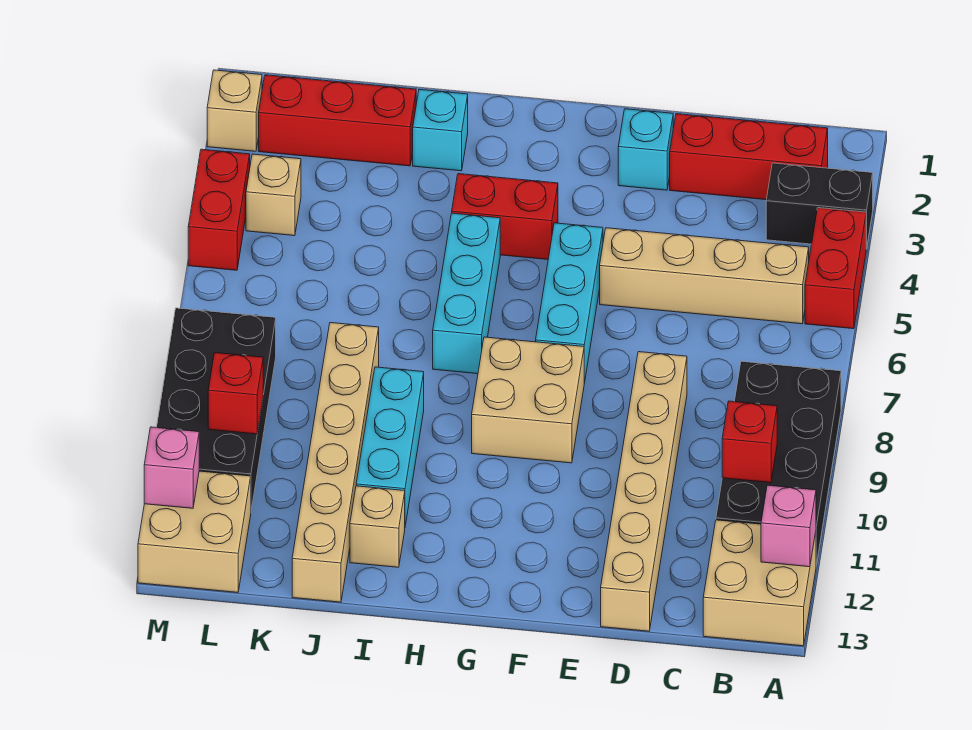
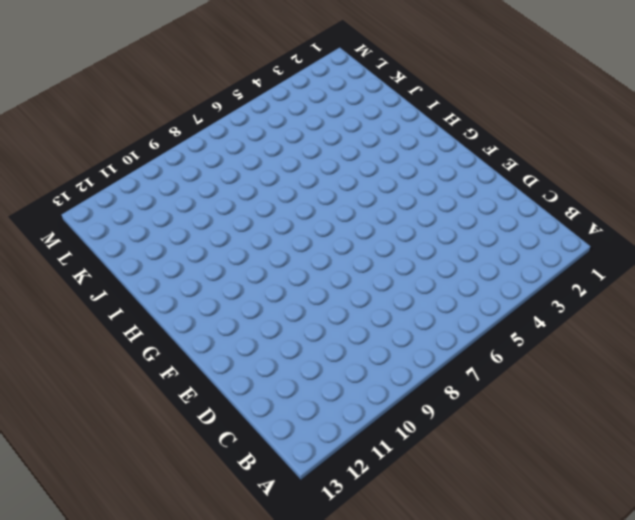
none -> black brick A3:B3 level 1
none -> red brick A4:A5 level 1
none -> black brick A8:B11 level 1

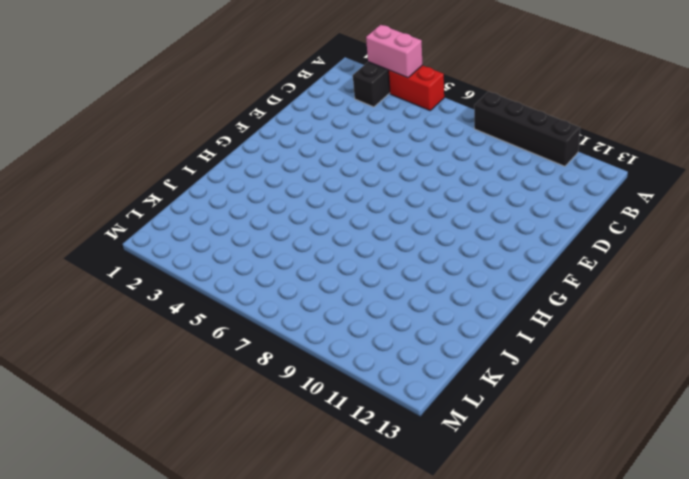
pink brick A3:A4 level 2 -> none
black brick A8:A11 level 1 -> black brick A8:B11 level 1
none -> tan brick A12:B13 level 1
none -> red brick B2:D2 level 1
none -> tan brick B5:E5 level 1

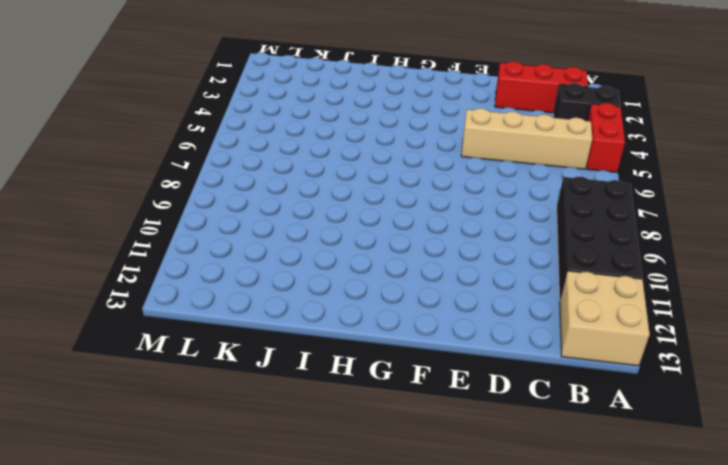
none -> tan brick D8:D13 level 1
none -> cyan brick E2 level 1
none -> cyan brick F5:F7 level 1

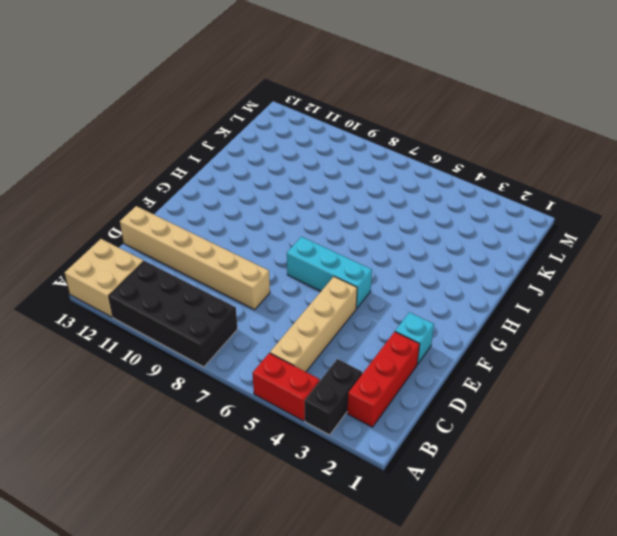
none -> tan brick F8:G9 level 1
none -> red brick G4:H4 level 1
none -> cyan brick H5:H7 level 1

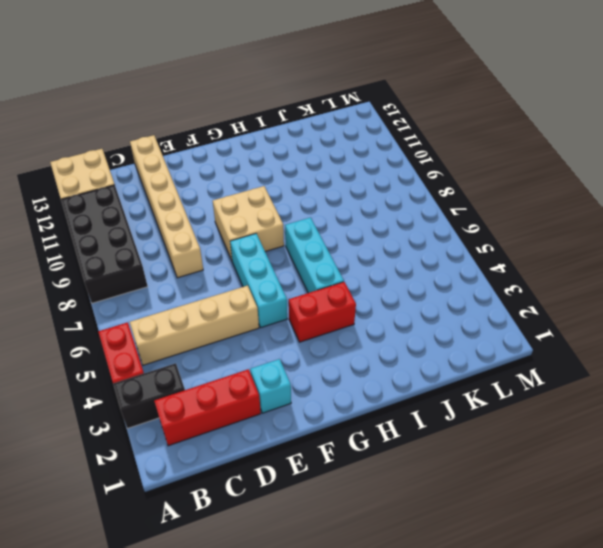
none -> cyan brick I2 level 1
none -> cyan brick I9:I11 level 1
none -> tan brick I12 level 1

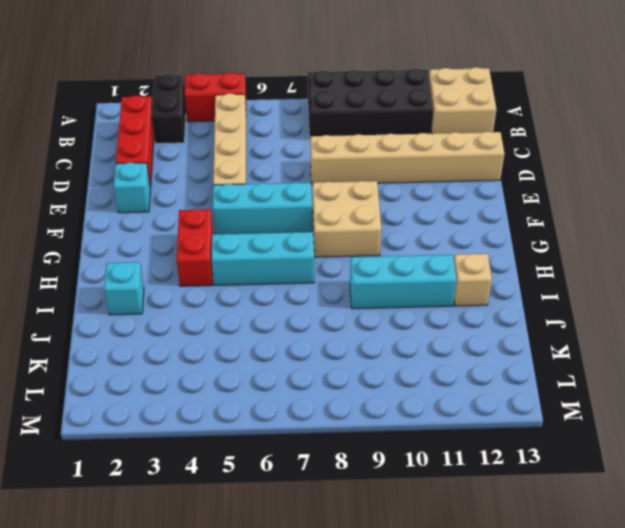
none -> red brick J2:L2 level 1
none -> tan brick J8:J13 level 1
none -> tan brick L4 level 1

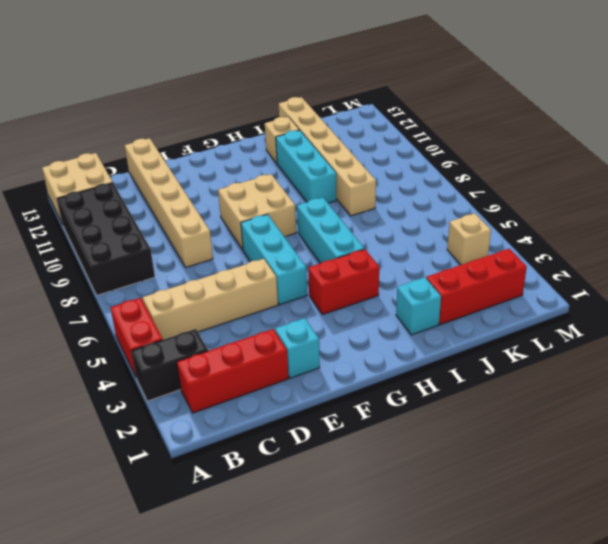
none -> black brick L8:M11 level 1
none -> tan brick L12:M13 level 1
none -> tan brick M2 level 1

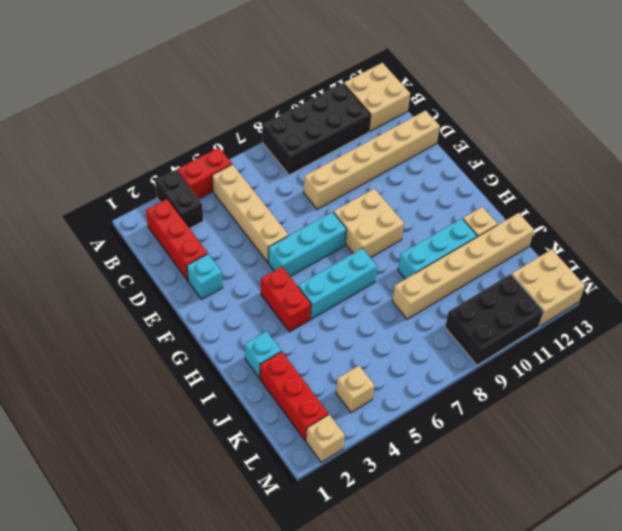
black brick L9:M11 level 1 -> black brick L8:M11 level 1
none -> red brick M4:M5 level 1
none -> pink brick A12 level 2
none -> red brick B10 level 2

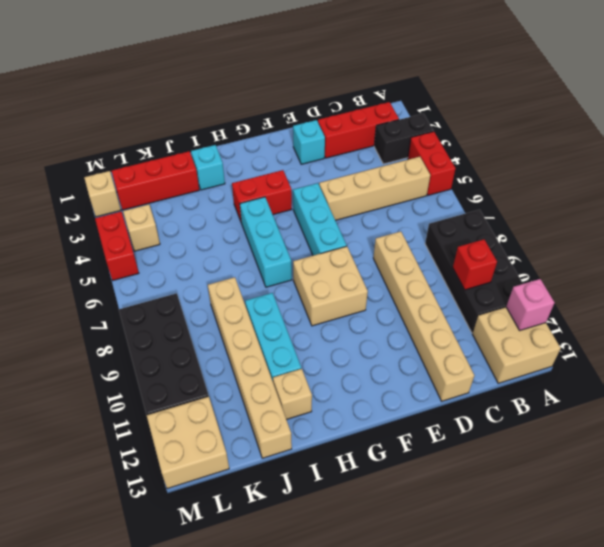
none -> red brick L10 level 2
none -> pink brick M12 level 2

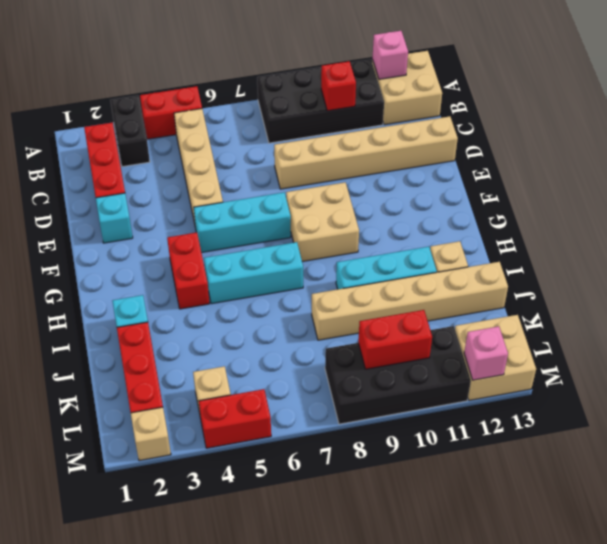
red brick L9:L10 level 2 -> red brick L10 level 2

